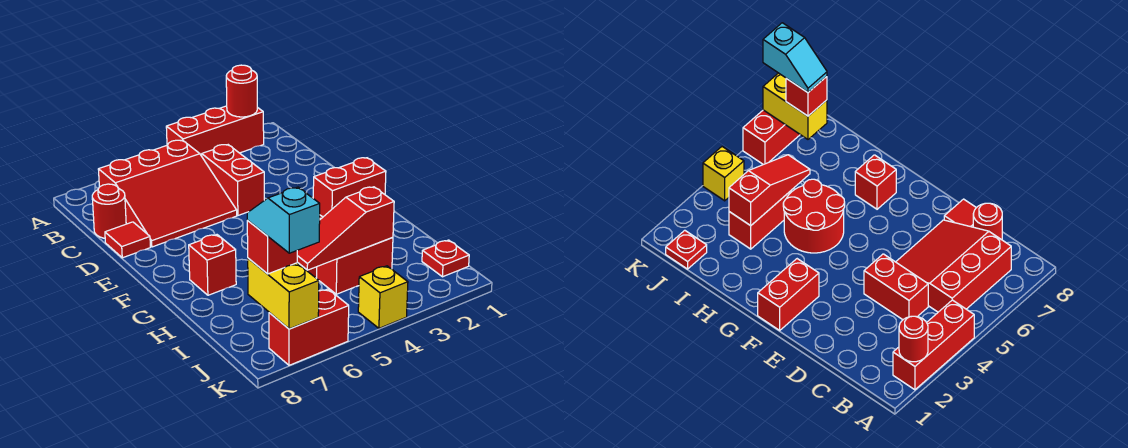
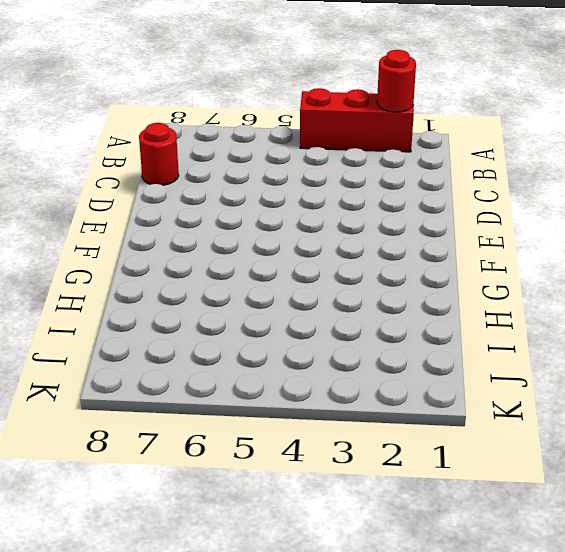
none -> red slope B5:D7 level 1 top B
none -> red brick C4:D4 level 1
none -> red tile D8 level 1

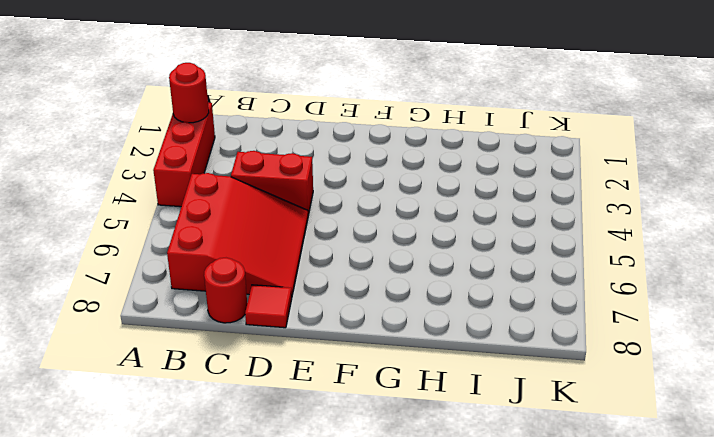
none -> red brick F1:F2 level 1
none -> red round brick G4:H5 level 1
none -> red brick G7 level 1

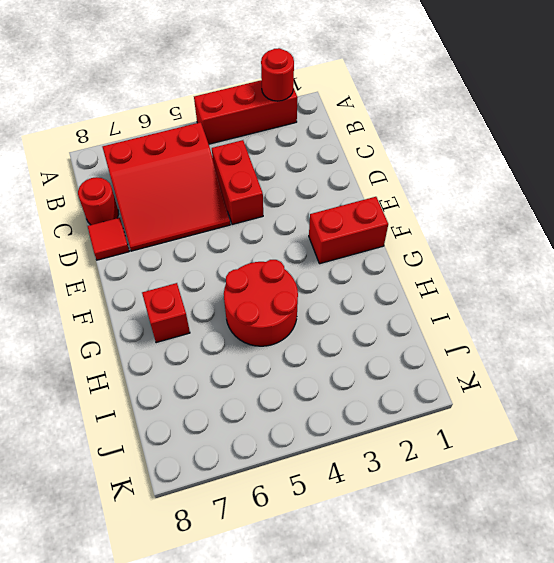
none -> red brick I3:I4 level 1
none -> red plate J1 level 1
none -> yellow brick K4 level 1

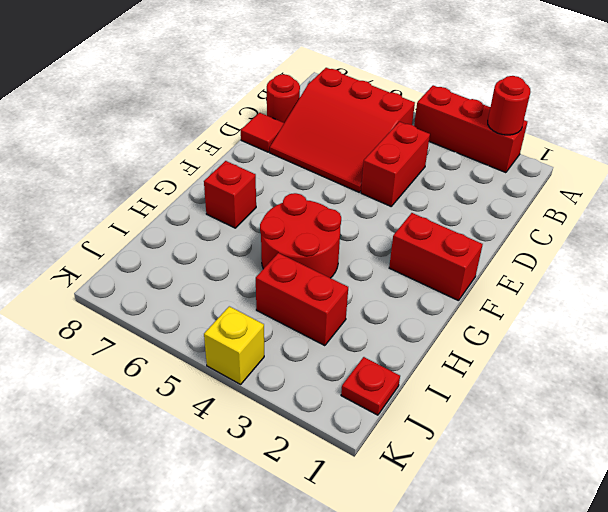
none -> red brick K6:K7 level 1
none -> red slope I3:I5 level 2 top 3
none -> yellow brick J7:K7 level 2

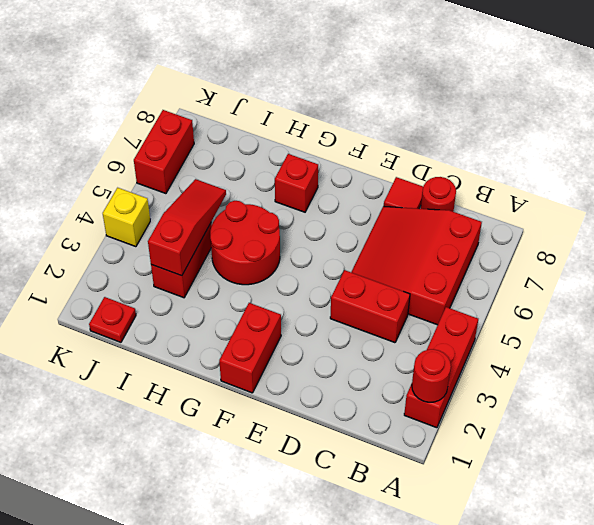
none -> yellow brick J7:K7 level 2
none -> red brick J7 level 3
none -> cyan slope J7:K7 level 4 top K

